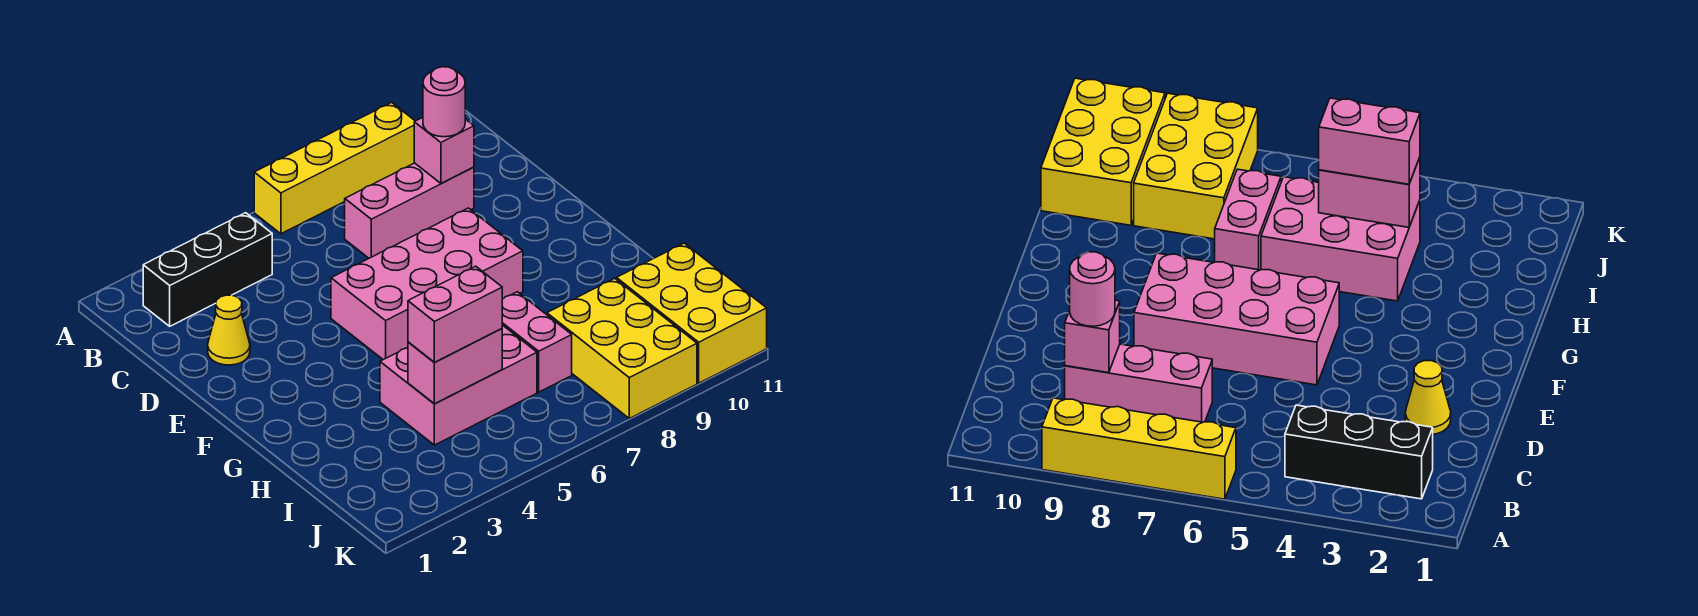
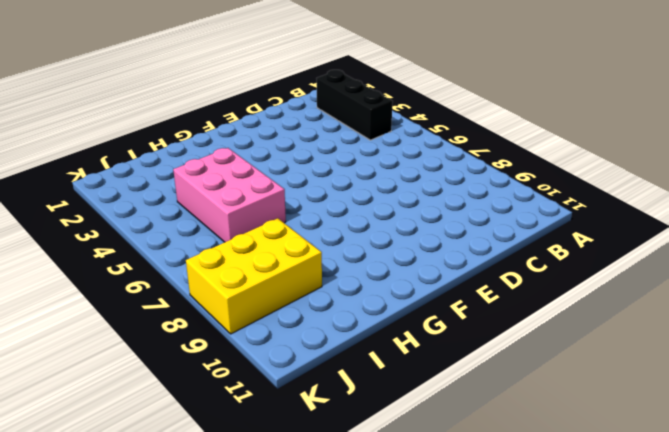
none -> yellow brick A6:A9 level 1
none -> pink brick C7:C9 level 1
none -> yellow cone D2 level 1

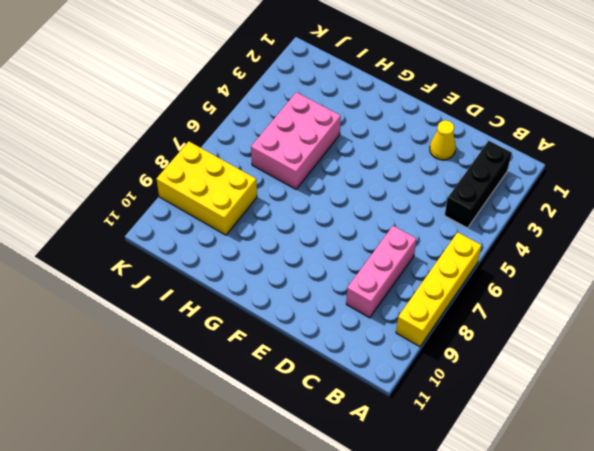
none -> pink brick E5:F8 level 1
none -> pink brick H7:I7 level 1
none -> yellow brick I10:K11 level 1

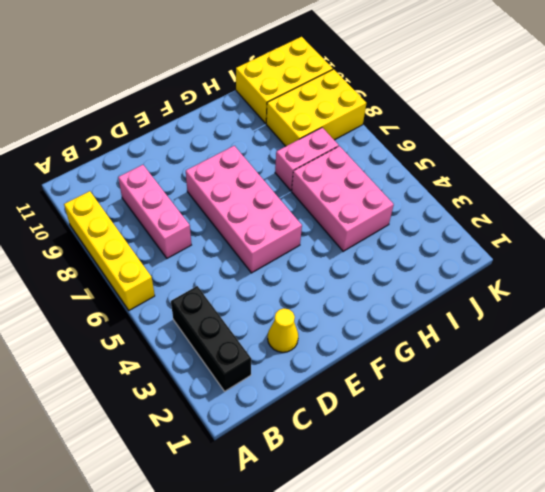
none -> pink brick C9 level 2
none -> pink brick I4:I5 level 2
none -> pink round brick C9 level 3

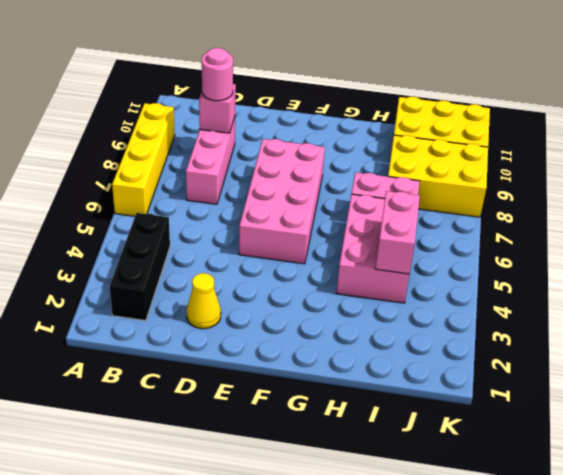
none -> pink brick I4:I5 level 3

